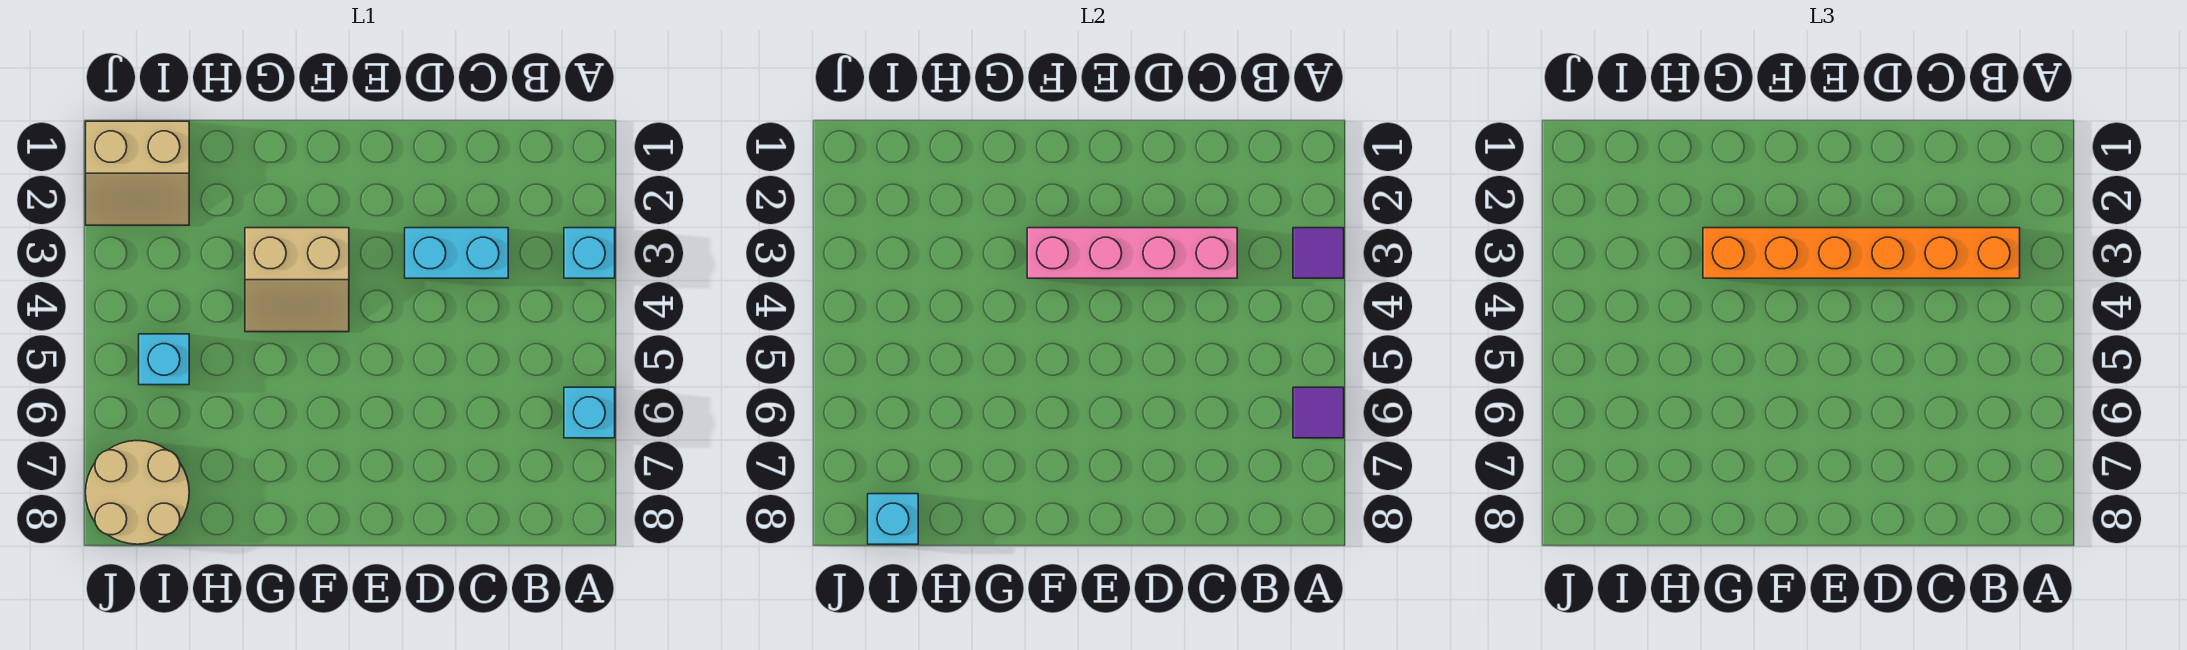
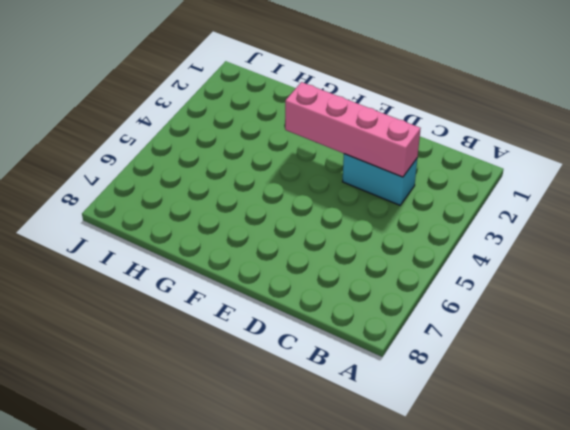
none -> cyan brick A3 level 1
none -> cyan brick A6 level 1
none -> tan slope F3:G4 level 1 top 3

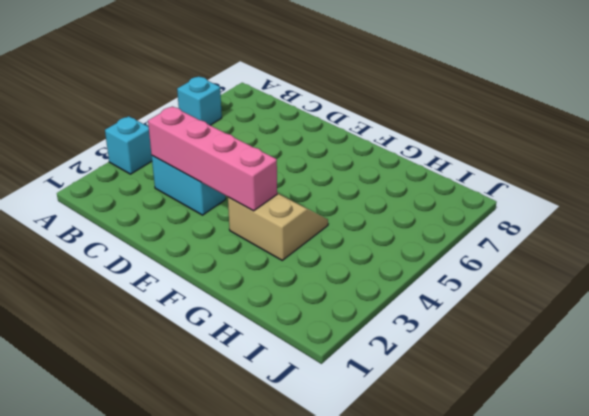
none -> tan slope I1:J2 level 1 top 1
none -> cyan brick I5 level 1
none -> tan round brick I7:J8 level 1

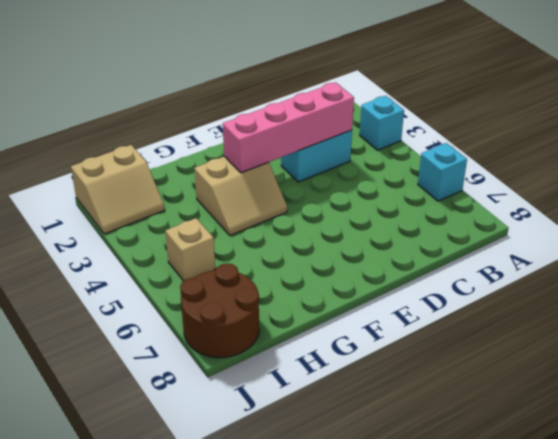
tan brick I5 level 1 -> cyan brick I5 level 1
brown round brick I7:J8 level 1 -> tan round brick I7:J8 level 1
none -> purple tile A3 level 2
none -> purple tile A6 level 2
none -> cyan brick I8 level 2

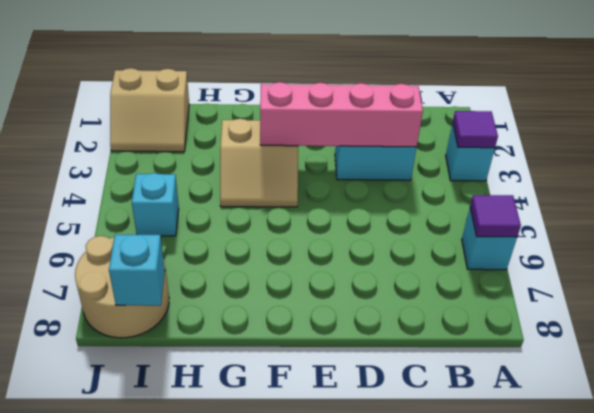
none -> orange brick B3:G3 level 3

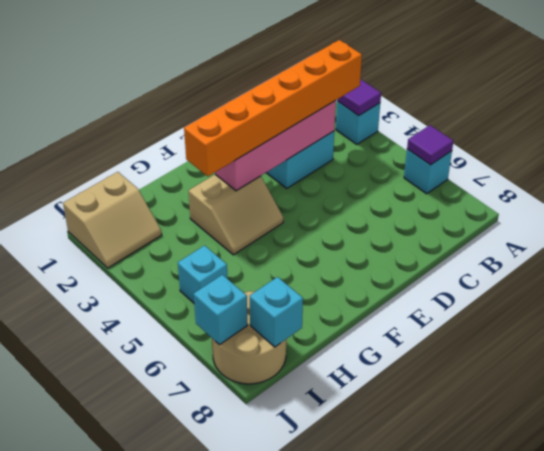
cyan brick J7 level 2 -> none

